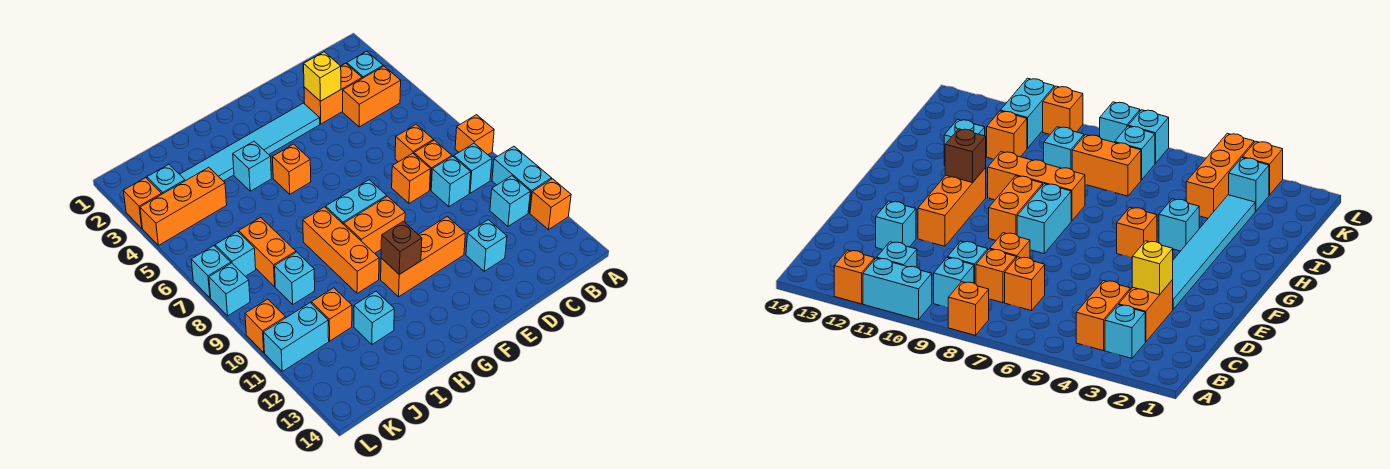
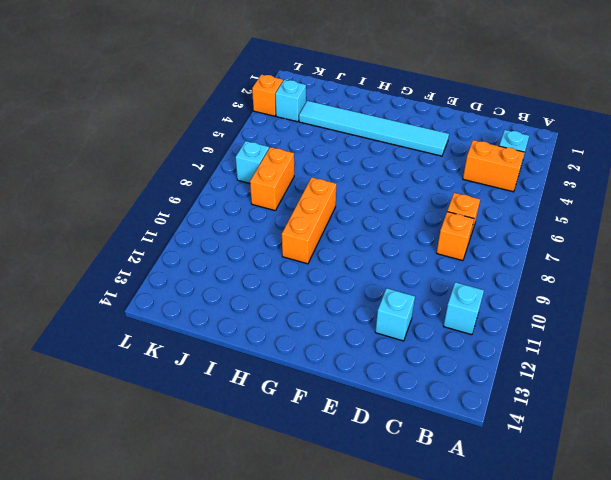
none -> orange brick A8 level 1
none -> cyan brick A10:A11 level 1
none -> orange brick A12 level 1
none -> cyan brick B9 level 1

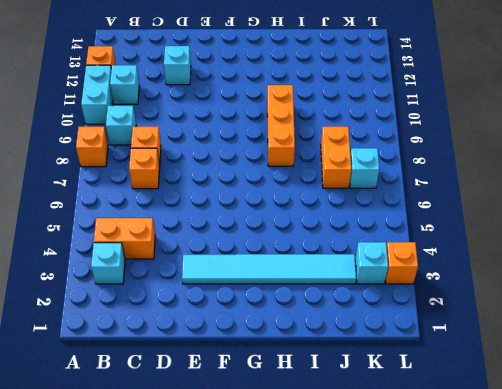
none -> orange brick C3:D3 level 1
none -> cyan brick C9 level 1
none -> orange brick D8 level 1
none -> orange brick E11:G11 level 1

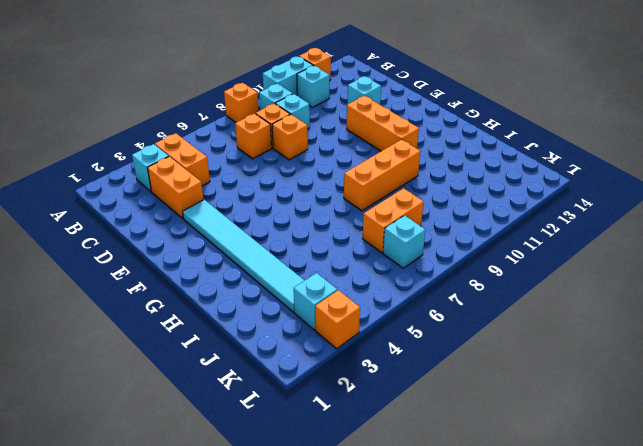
none -> cyan brick F8:G8 level 1
none -> orange brick F9:G9 level 1
none -> orange brick G5 level 1
none -> cyan brick H4 level 1

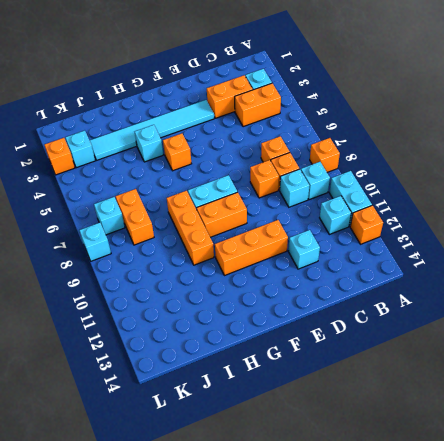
none -> cyan brick I12 level 1
none -> orange brick J4:L4 level 1
none -> cyan brick J9 level 1
none -> orange brick J11 level 1

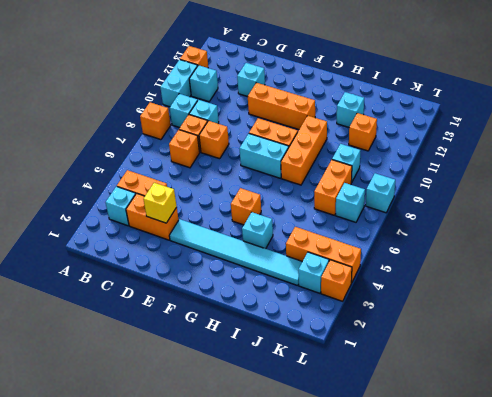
none -> cyan brick K11:L11 level 1
none -> cyan brick L7 level 1
none -> orange brick L10 level 1
none -> brown brick G11 level 2

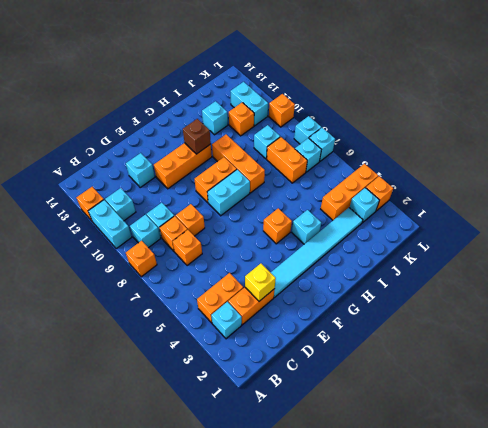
cyan brick K11:K12 level 1 -> cyan brick K11:L11 level 1

